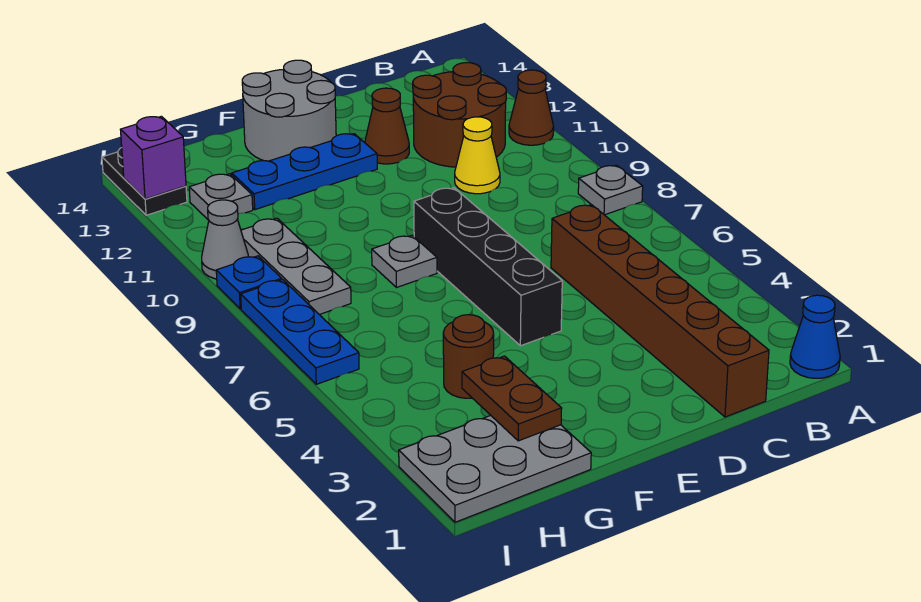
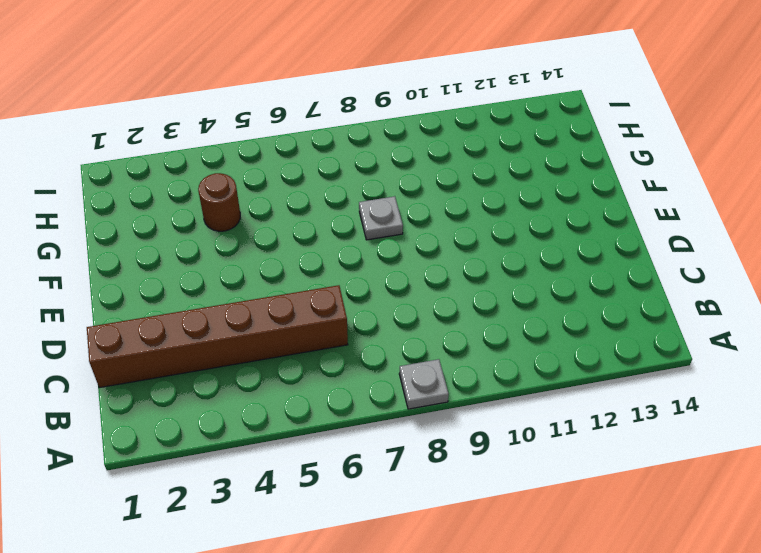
none -> blue cone A1 level 1
none -> brown cone A11 level 1
none -> brown round brick B11:C12 level 1

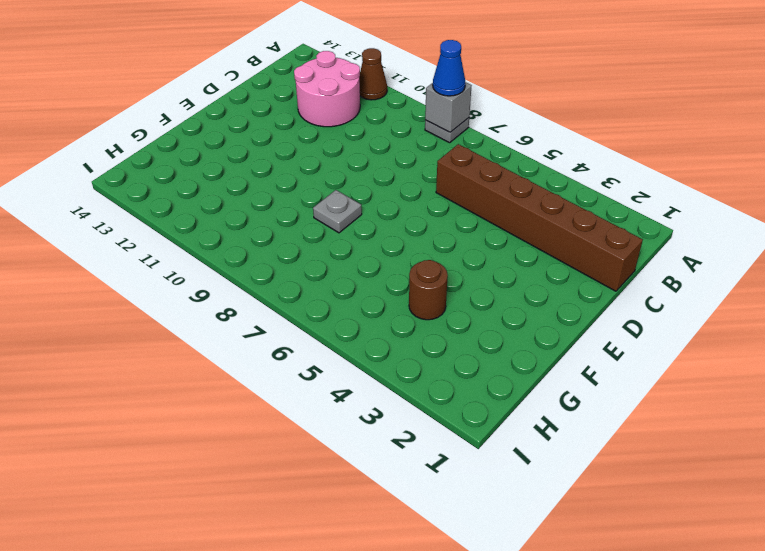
grey brick A8 level 2 -> none
blue cone A8 level 3 -> blue cone A1 level 1
pink round brick B11:C12 level 1 -> brown round brick B11:C12 level 1
none -> yellow cone C10 level 1
none -> brown cone D12 level 1
none -> black brick E5:E8 level 1

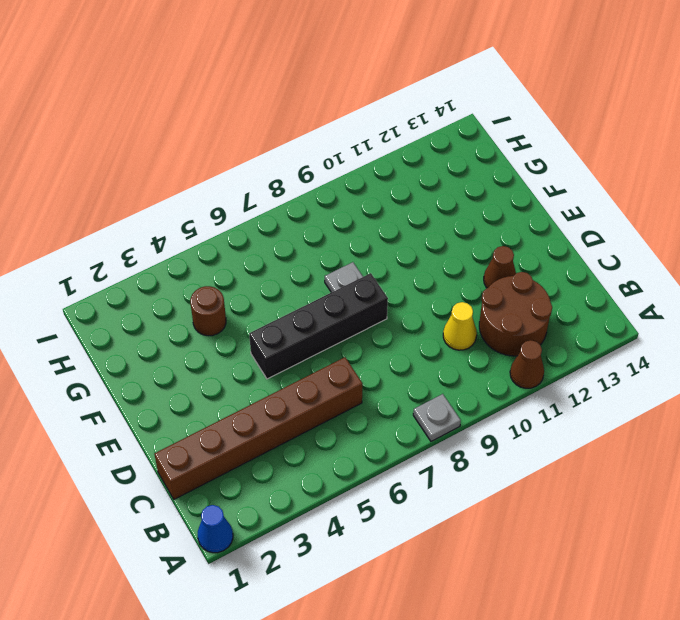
none -> blue plate E12:G12 level 1
none -> grey round brick E13:F14 level 1
none -> grey plate G1:I2 level 1

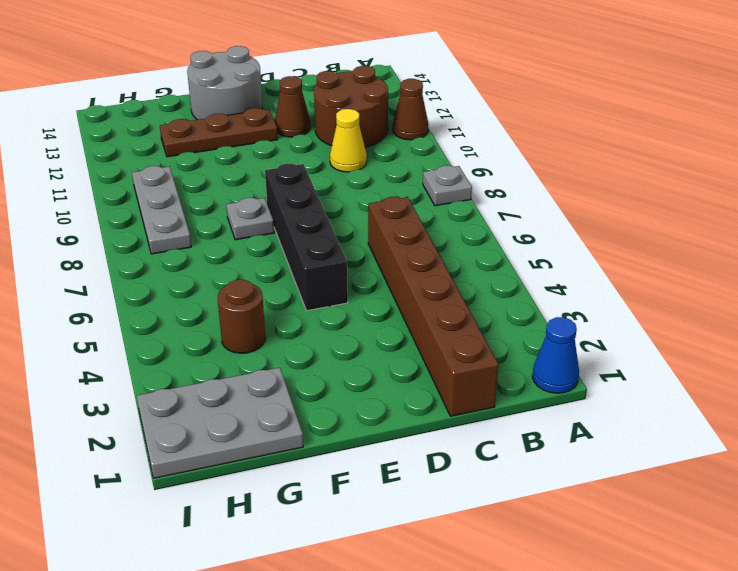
brown plate E12:G12 level 1 -> blue plate E12:G12 level 1
none -> grey plate H12 level 1
none -> blue plate I6:I8 level 1
none -> blue plate I9 level 1

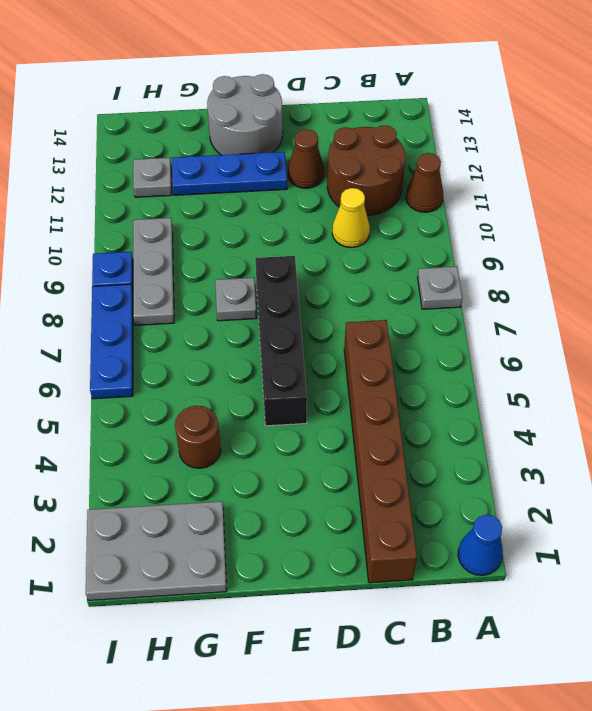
none -> grey cone I10 level 1
none -> black plate I13:I14 level 1
none -> brown plate G2:G3 level 2

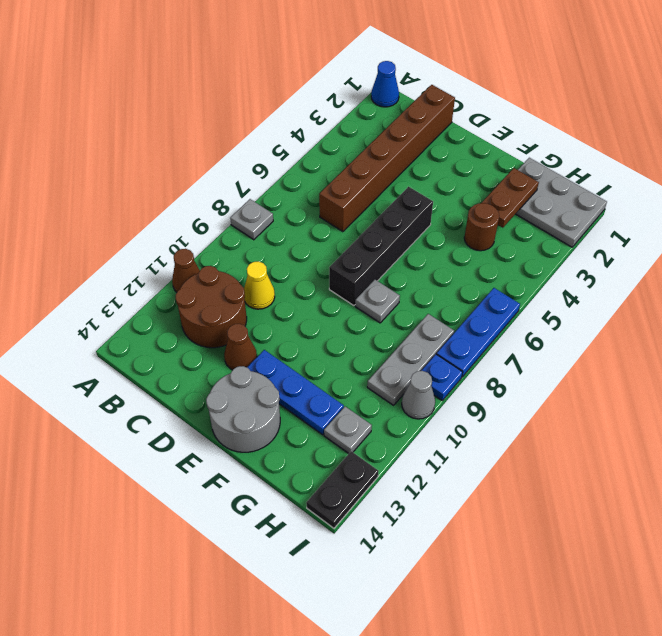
none -> purple brick I13 level 2

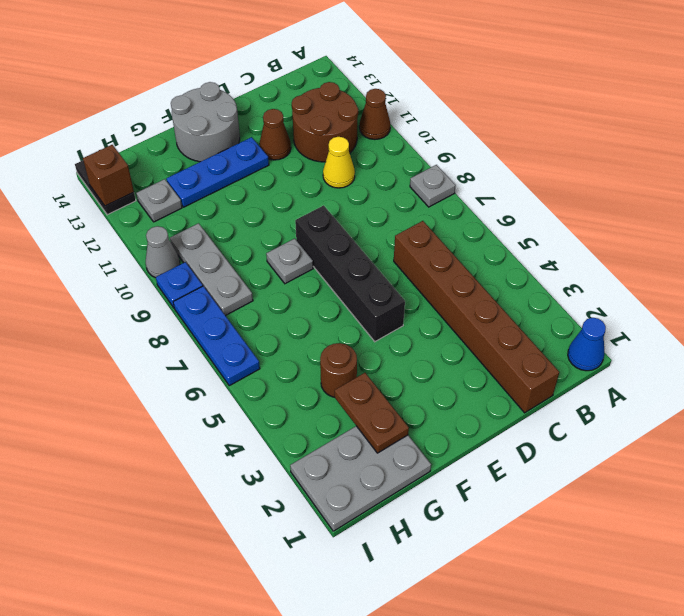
brown brick I13 level 2 -> purple brick I13 level 2

